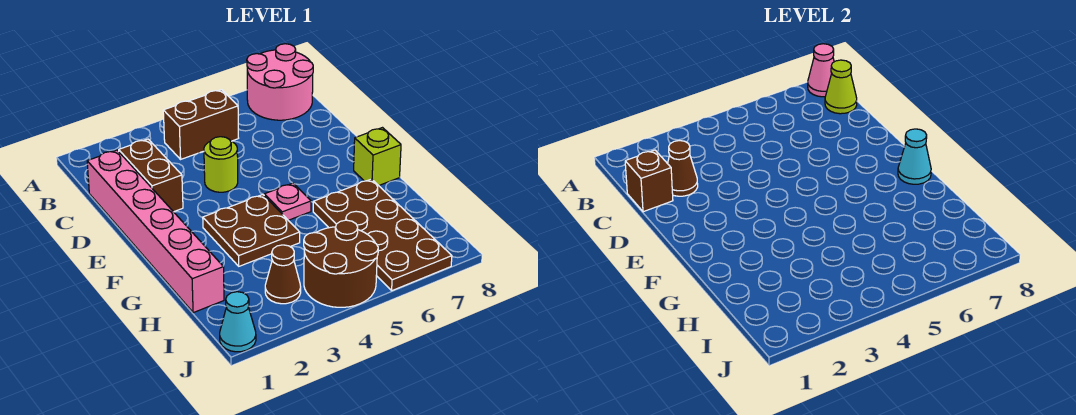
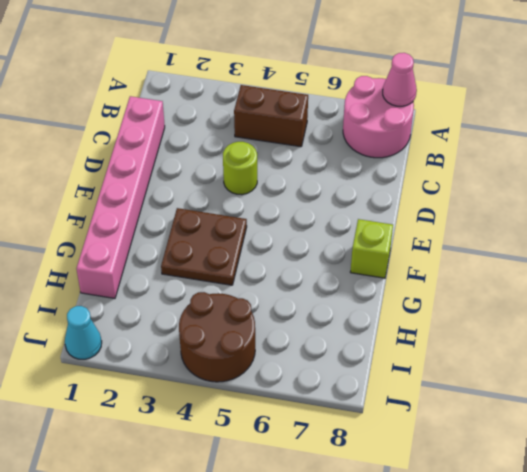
none -> brown brick C2:D2 level 1
none -> pink plate F5 level 1
none -> brown plate G6:J7 level 1

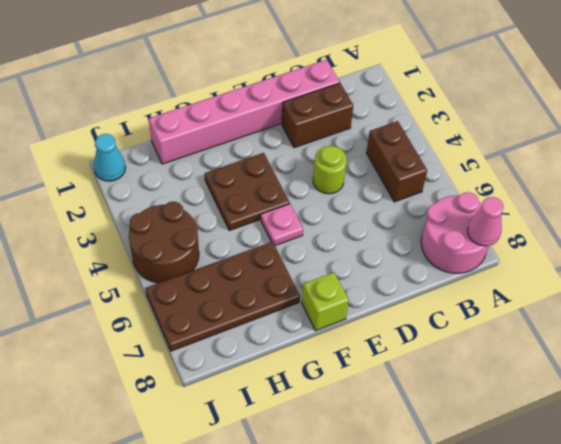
none -> brown cone I3 level 1
none -> lime cone B8 level 2
none -> brown brick C1 level 2

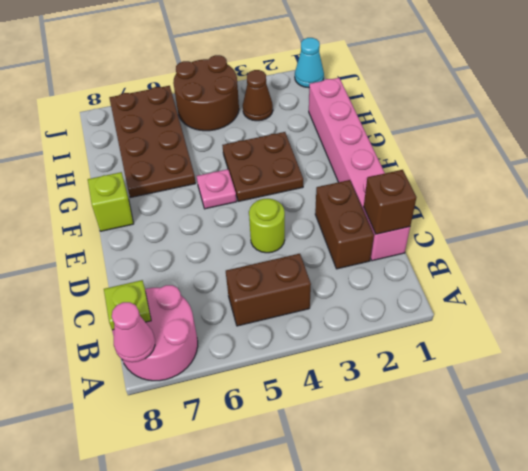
lime plate B8 level 2 -> lime cone B8 level 2
none -> brown cone C2 level 2
none -> cyan cone F8 level 2

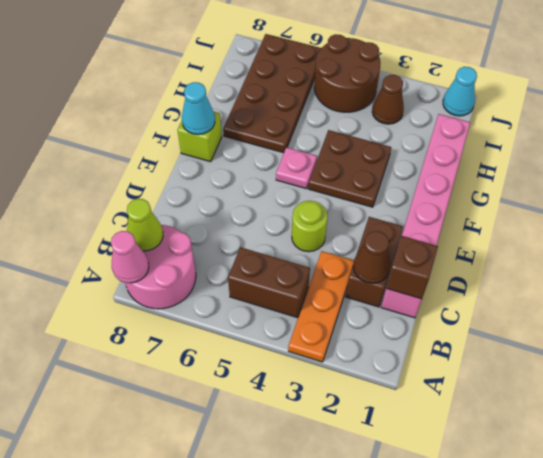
orange plate A3:C3 level 1 -> none

